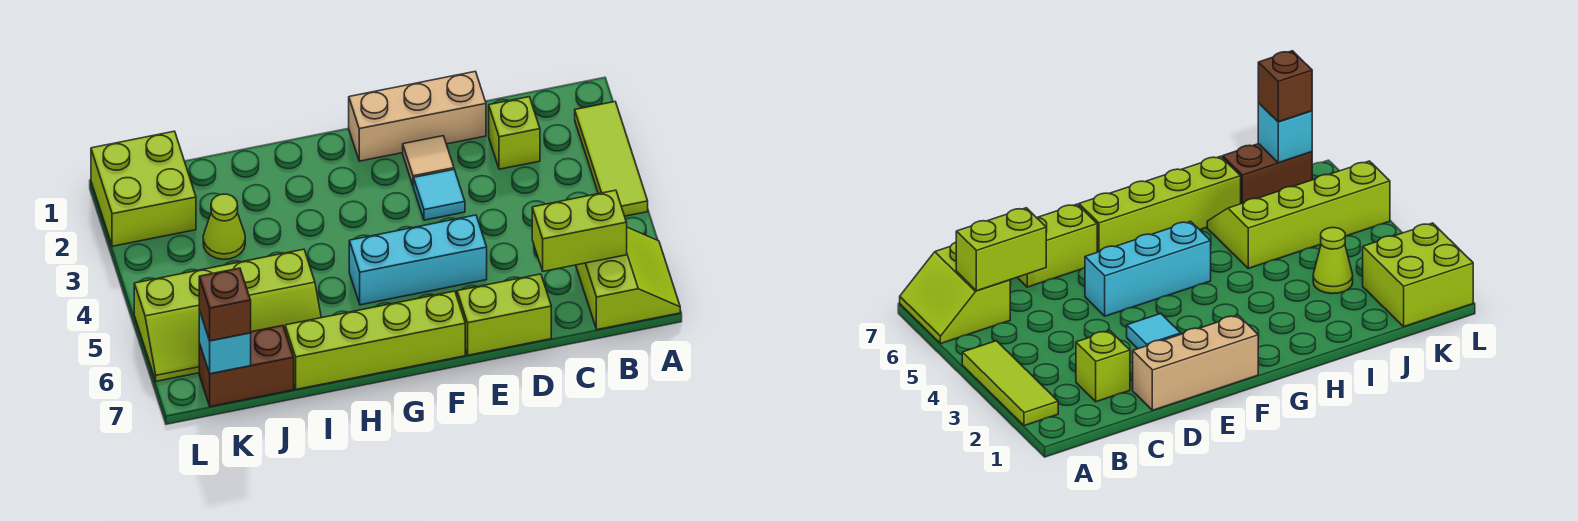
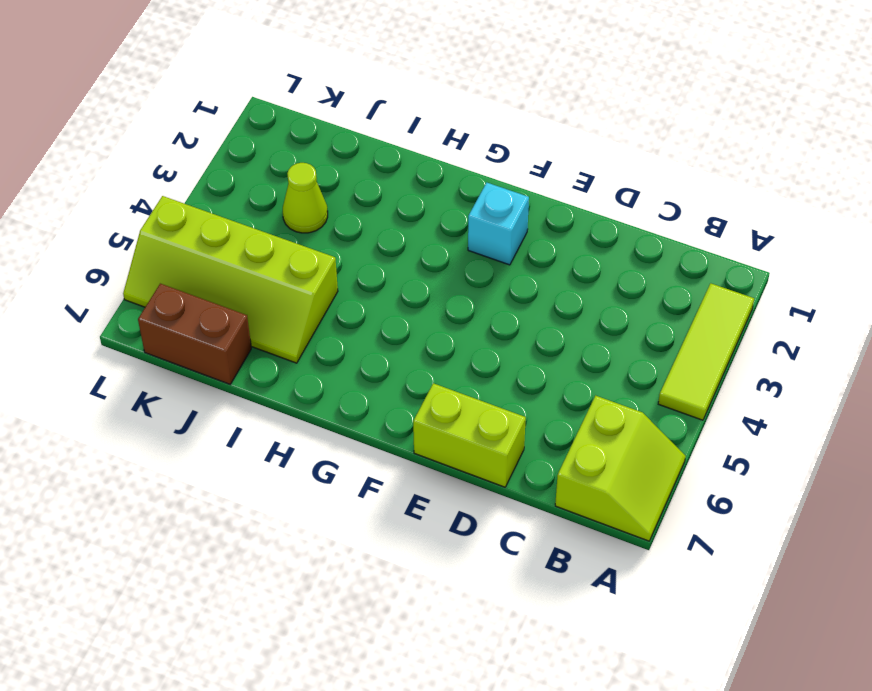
cyan brick F2 level 1 -> cyan brick K7 level 2
none -> lime brick C2 level 1
none -> tan brick D1:F1 level 1
none -> tan tile E2 level 1

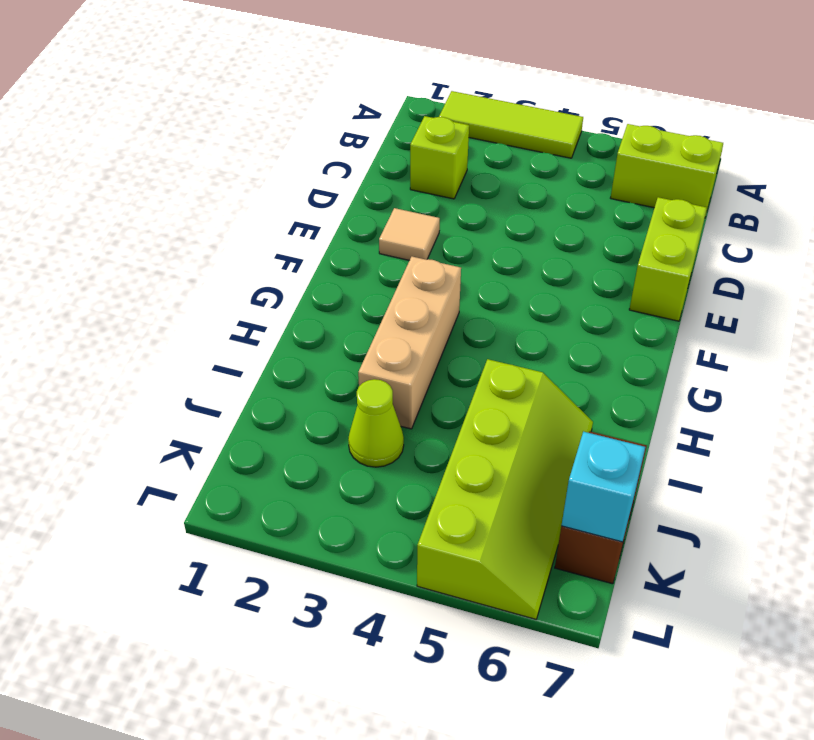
tan brick G3:I3 level 1 -> tan brick D1:F1 level 1
none -> cyan tile E3 level 1
none -> cyan brick E5:G5 level 1
none -> lime brick F7:I7 level 1

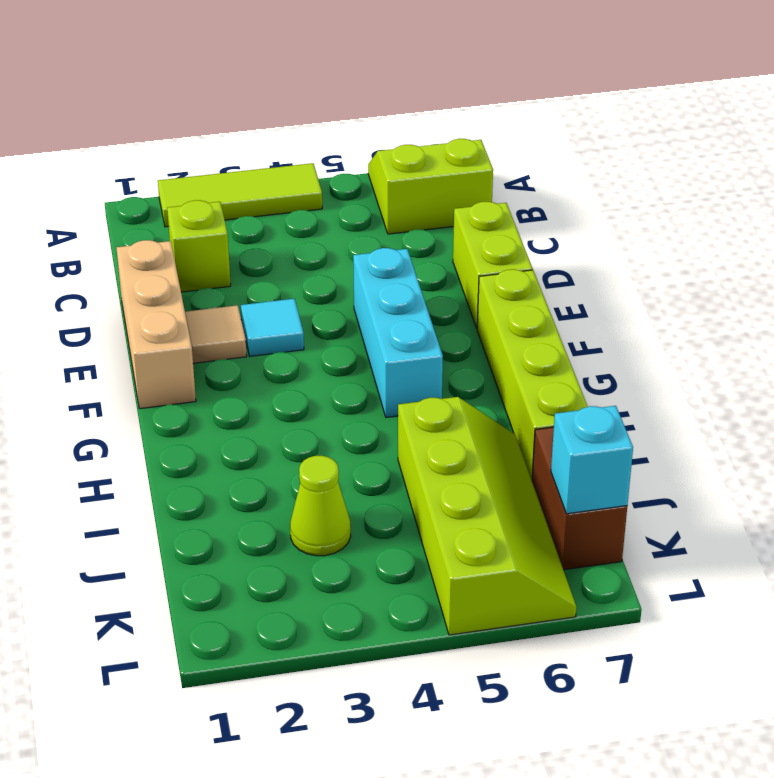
none -> lime brick K1:L2 level 1
none -> lime brick B6:C6 level 2
none -> brown brick K7 level 3

